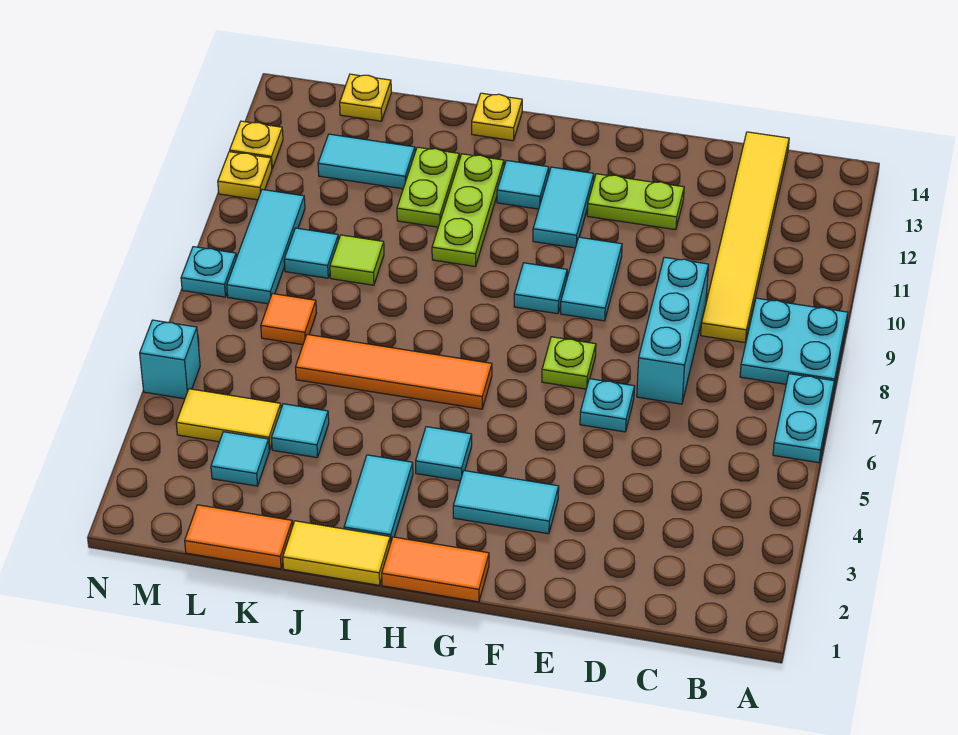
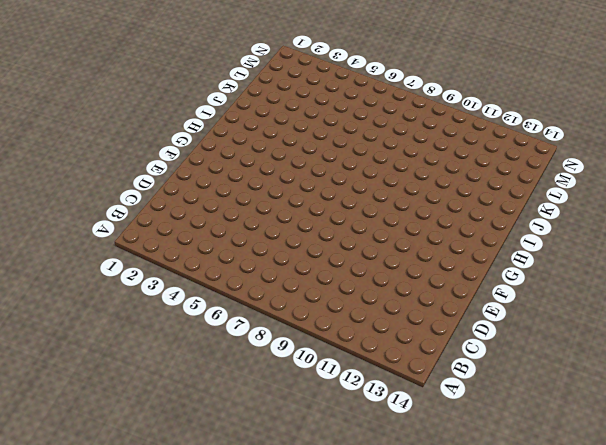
none -> cyan plate A6:A7 level 1
none -> cyan plate A8:B9 level 1
none -> yellow tile C9:C14 level 1
none -> cyan brick D7:D9 level 1

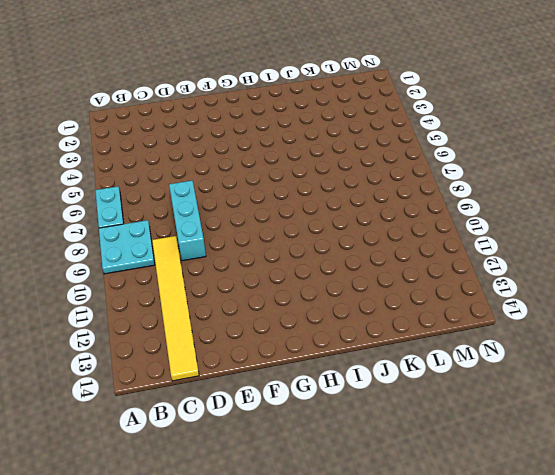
none -> cyan plate E6 level 1
none -> lime plate E12:F12 level 1
none -> cyan tile F3:G3 level 1
none -> lime plate F7 level 1

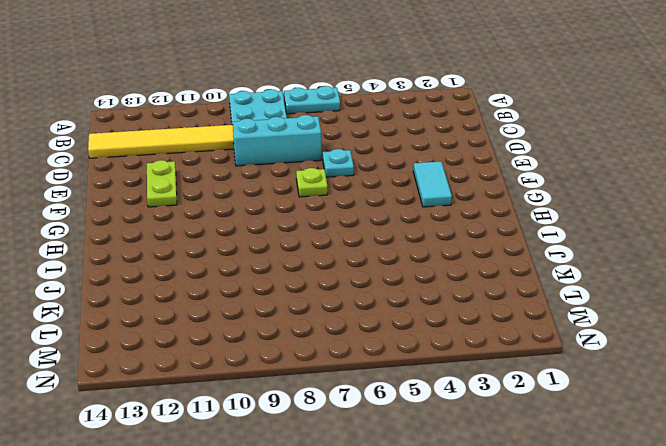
none -> cyan tile F9:F10 level 1
none -> orange tile G1:H1 level 1
none -> cyan tile G9 level 1
none -> cyan tile G11:G12 level 1

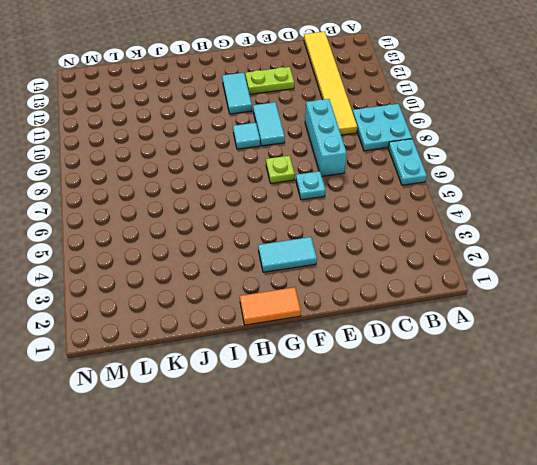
none -> cyan tile H4 level 1
none -> orange tile H6:K6 level 1
none -> cyan tile H12 level 1
none -> yellow tile I1:J1 level 1

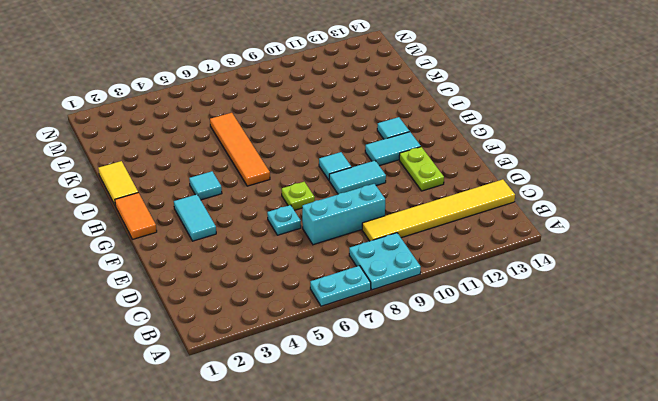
none -> cyan tile I2:I3 level 1
none -> lime plate I10:I12 level 1
none -> yellow plate I14 level 1
none -> lime plate J11:J12 level 1

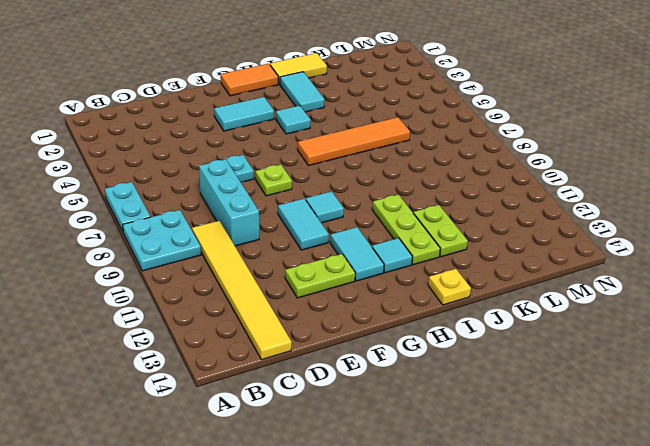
none -> orange tile K1:L1 level 1
none -> cyan tile K4 level 1
none -> lime tile K9 level 1
none -> cyan tile K12:L12 level 1

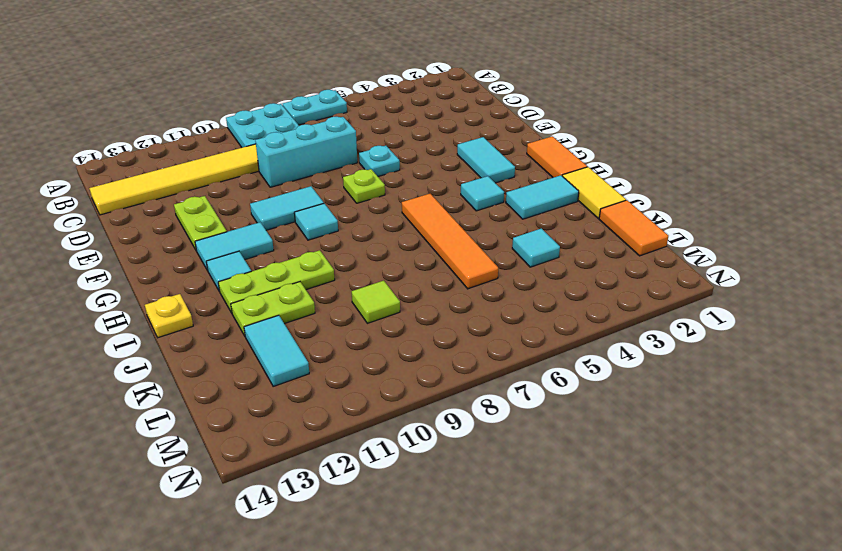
none -> cyan tile L3 level 1
none -> yellow tile L4:M4 level 1
none -> orange tile L7 level 1
none -> cyan tile L9 level 1

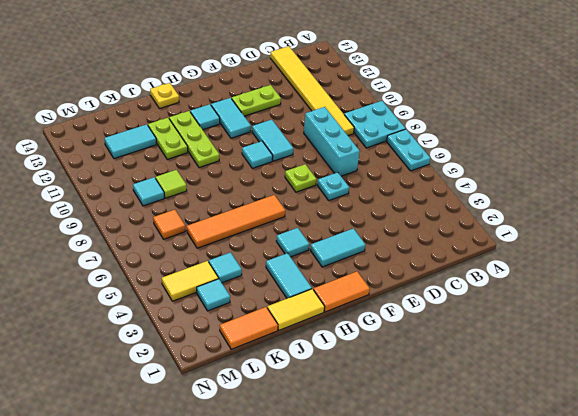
none -> yellow plate L14 level 1
none -> cyan tile M8:M10 level 1
none -> cyan brick N5 level 1
none -> cyan plate N8 level 1

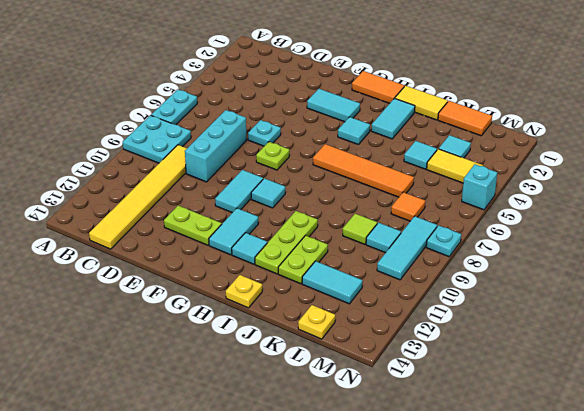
none -> yellow plate N11 level 1
none -> yellow plate N12 level 1

